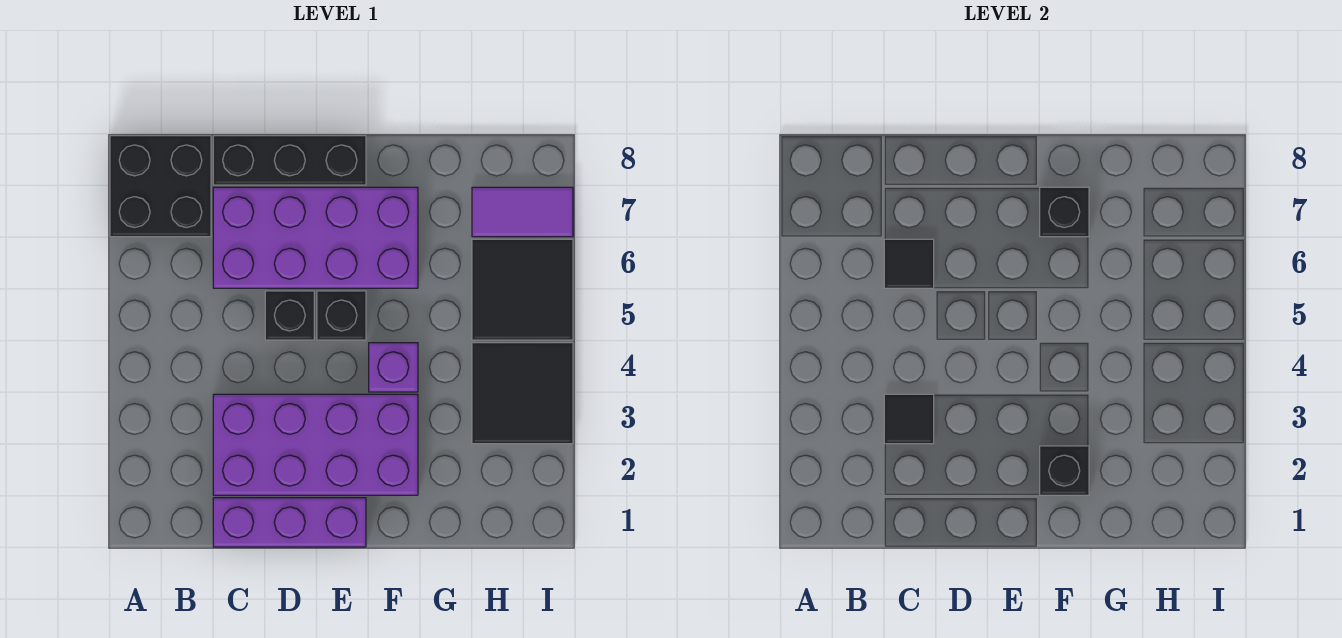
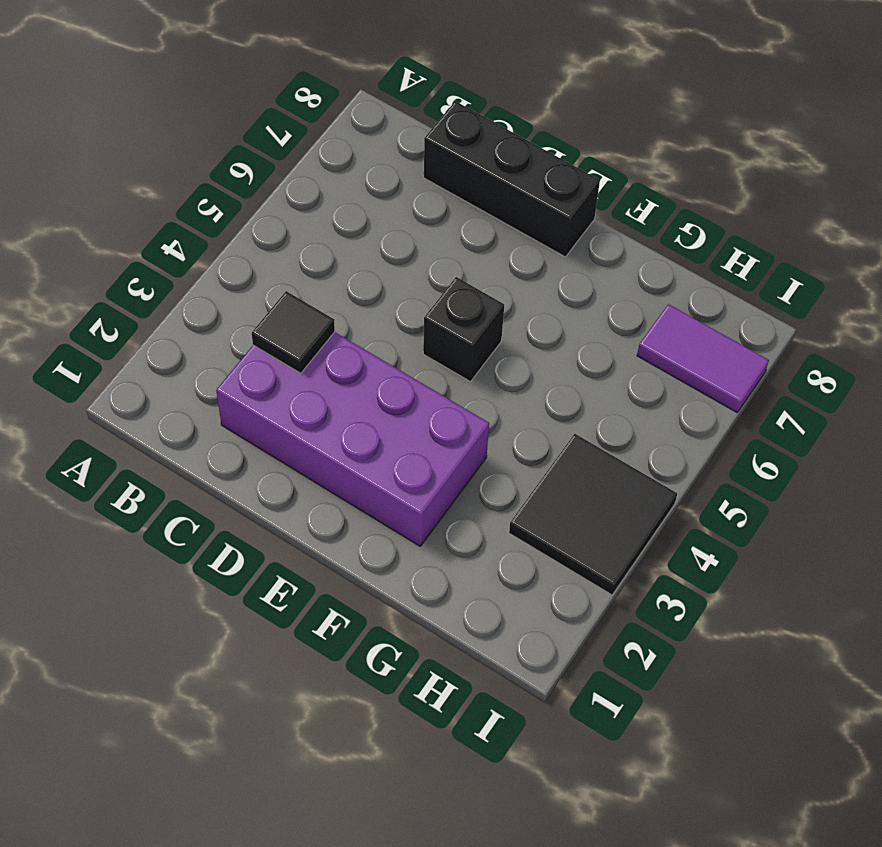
none -> black brick A7:B8 level 1
none -> purple brick C1:E1 level 1
none -> purple brick C6:F7 level 1

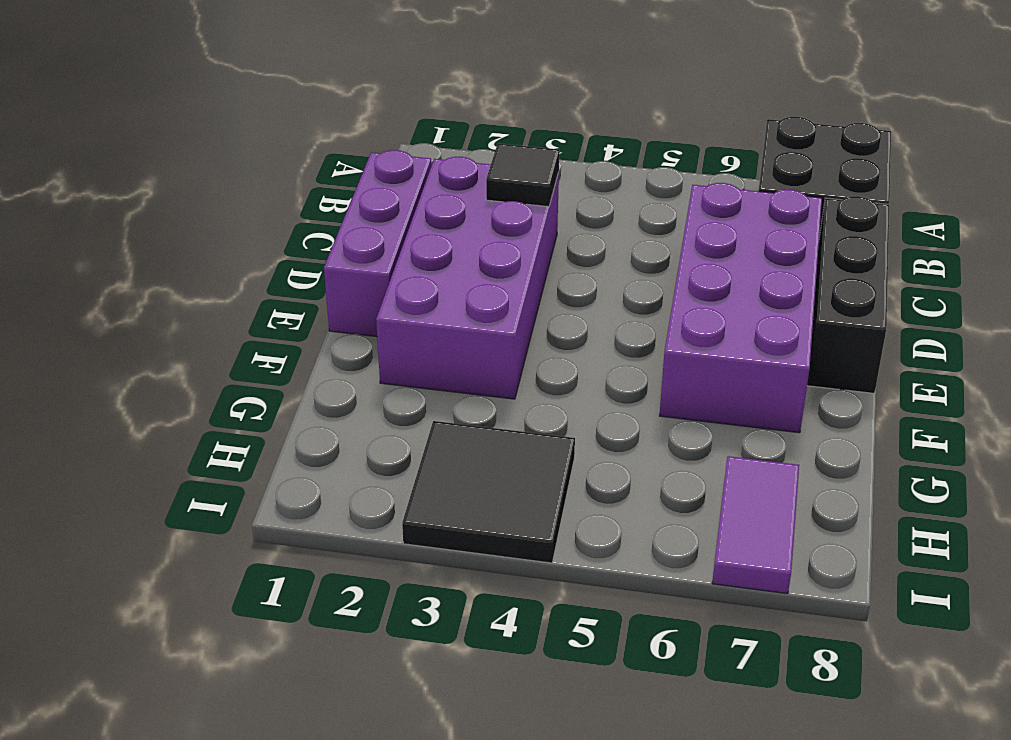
none -> black brick D5 level 1
none -> black brick E5 level 1
none -> purple brick F4 level 1

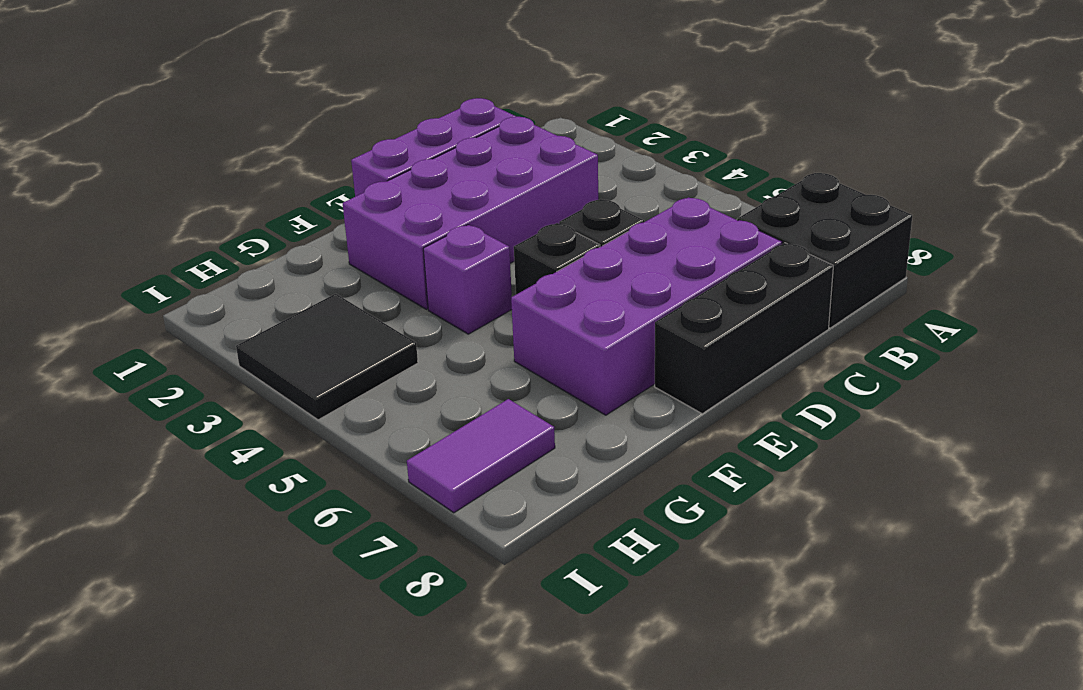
none -> black tile H5:I6 level 1
none -> black tile C3 level 2
none -> black tile C6 level 2

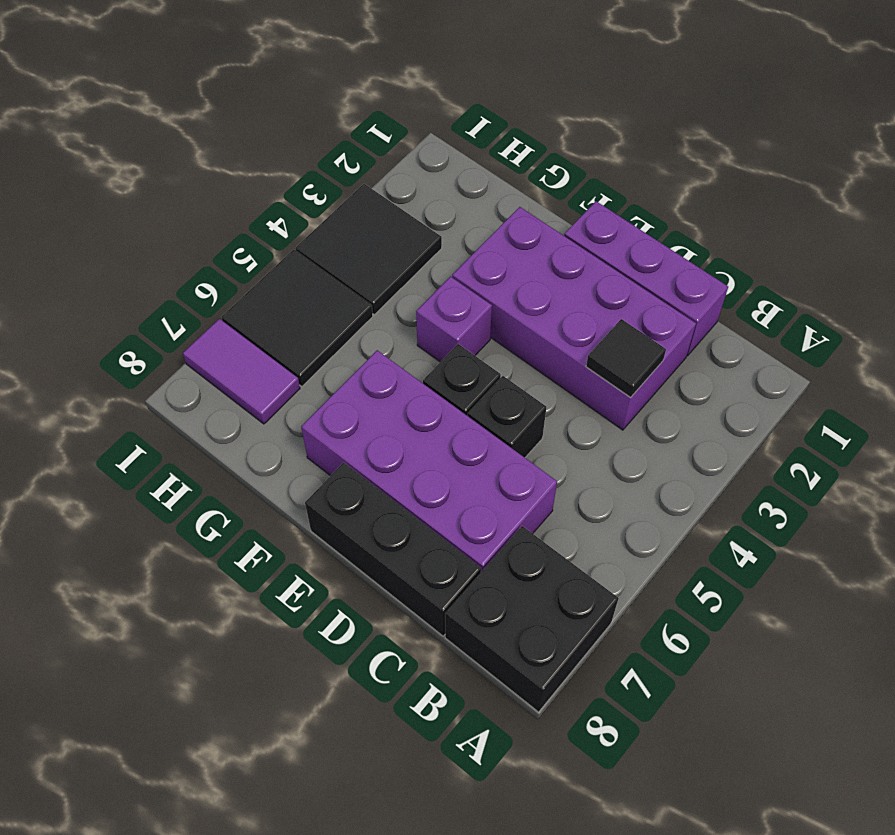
none -> black tile C6 level 2
none -> black brick F2 level 2
none -> black brick F7 level 2

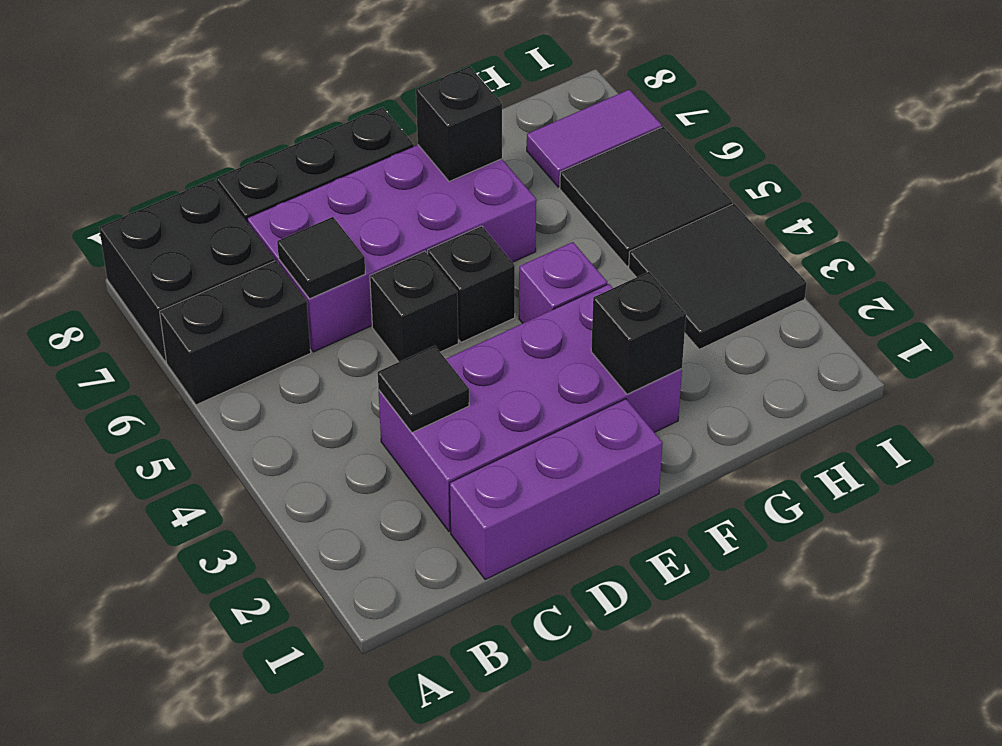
black brick A6:B6 level 1 -> none

